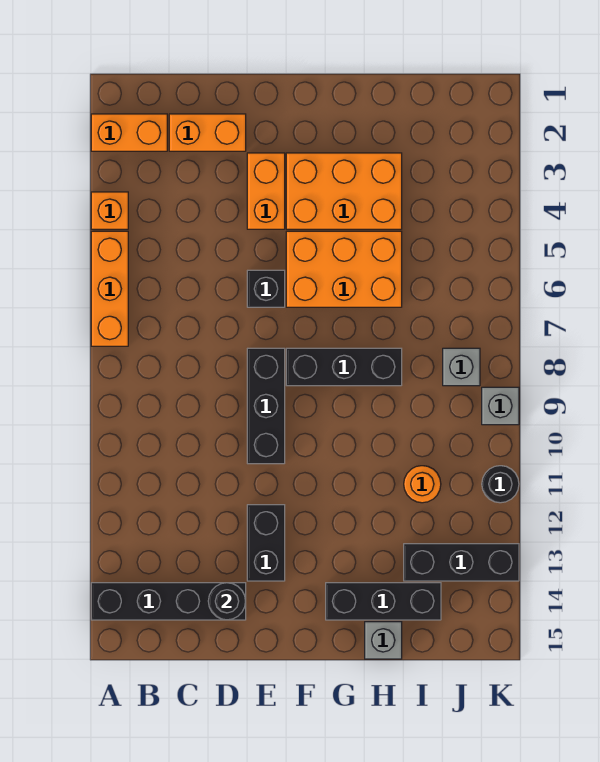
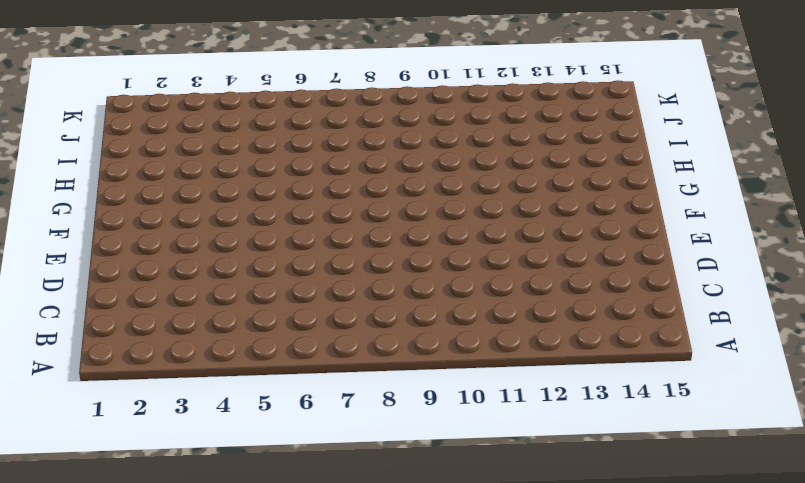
none -> orange brick A2:B2 level 1
none -> orange brick A4 level 1
none -> orange brick A5:A7 level 1

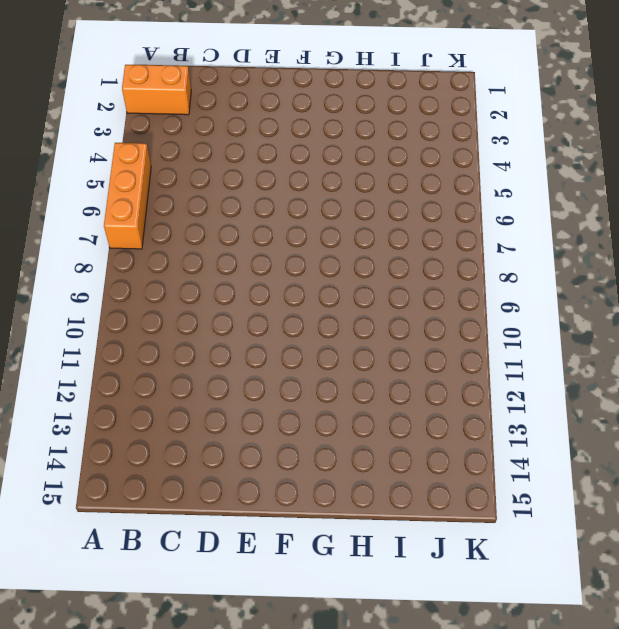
none -> orange brick A4 level 1
none -> black brick A14:D14 level 1
none -> orange brick C2:D2 level 1

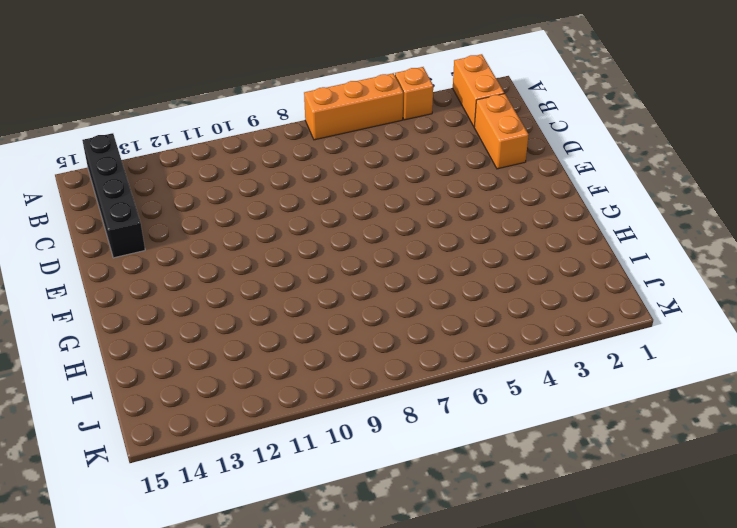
none -> orange brick E3:E4 level 1
none -> black brick E6 level 1
none -> black brick E8:E10 level 1

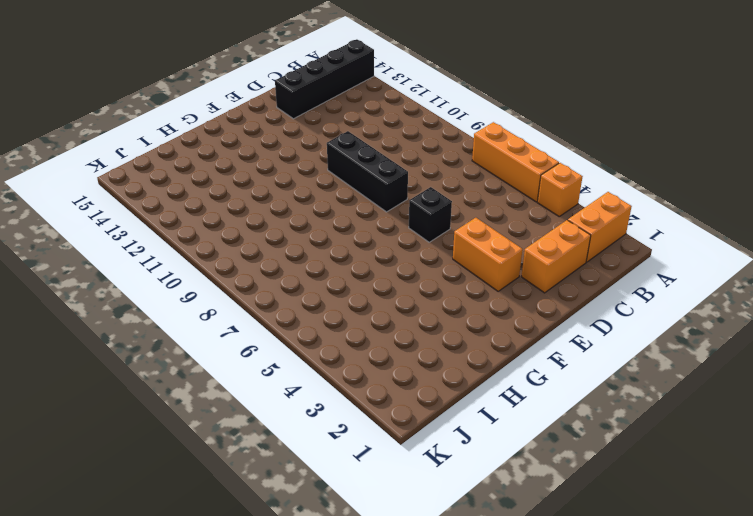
none -> black brick E12:E13 level 1
none -> orange brick F3:H4 level 1
none -> orange brick F5:H6 level 1

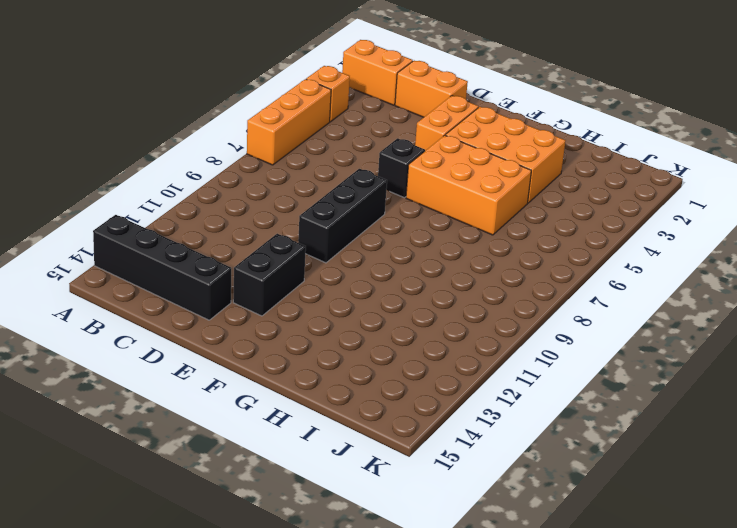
none -> black brick F8:H8 level 1
none -> black brick G14:I14 level 1
none -> grey brick H15 level 1

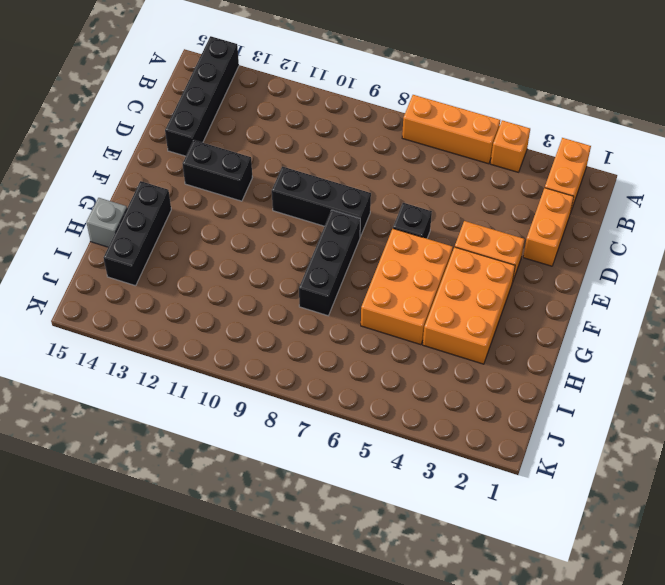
none -> orange round brick I11 level 1
none -> black brick I13:K13 level 1
none -> grey brick J8 level 1

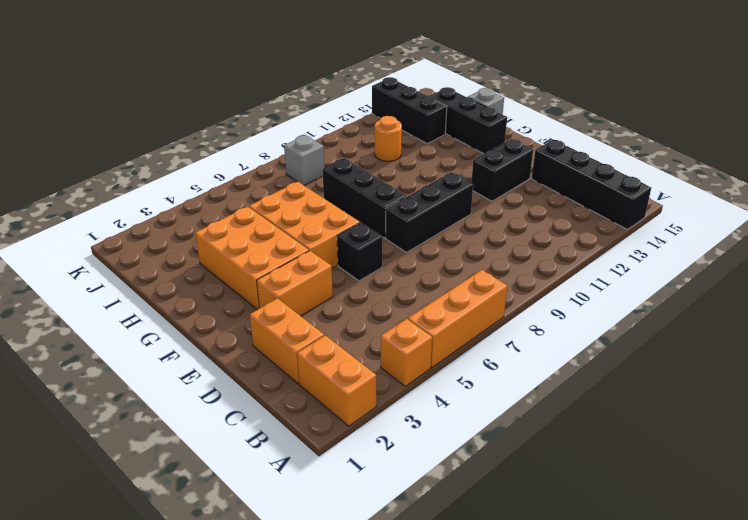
none -> grey brick K9 level 1
none -> black round brick K11 level 1
none -> black round brick D14 level 2

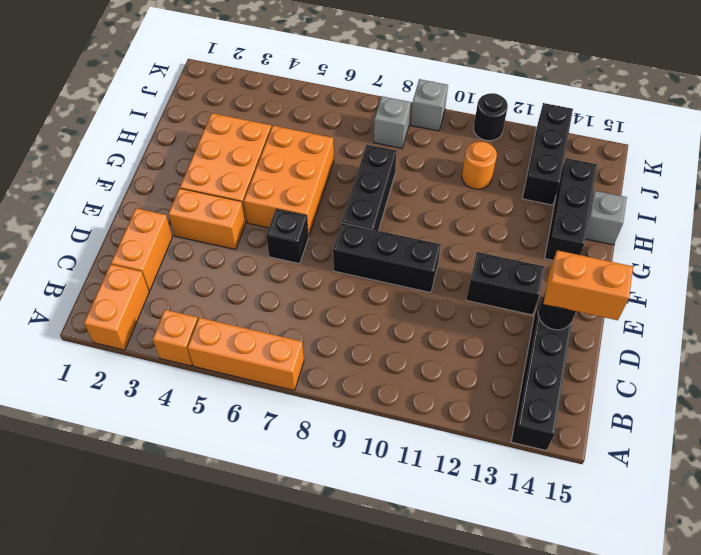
orange brick D14:D15 level 3 -> none

